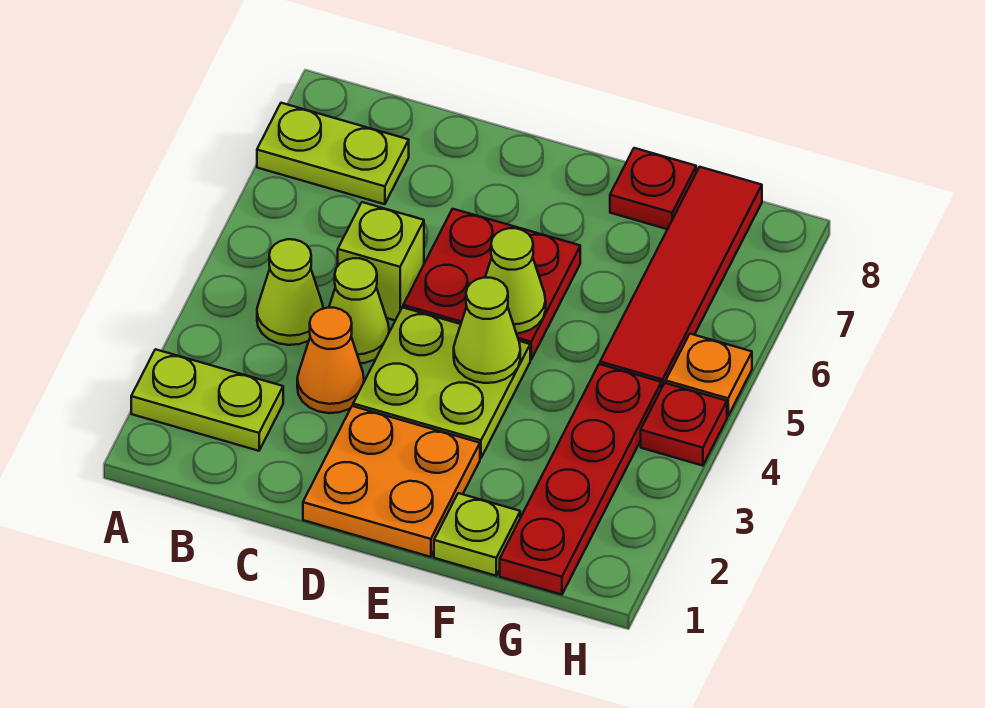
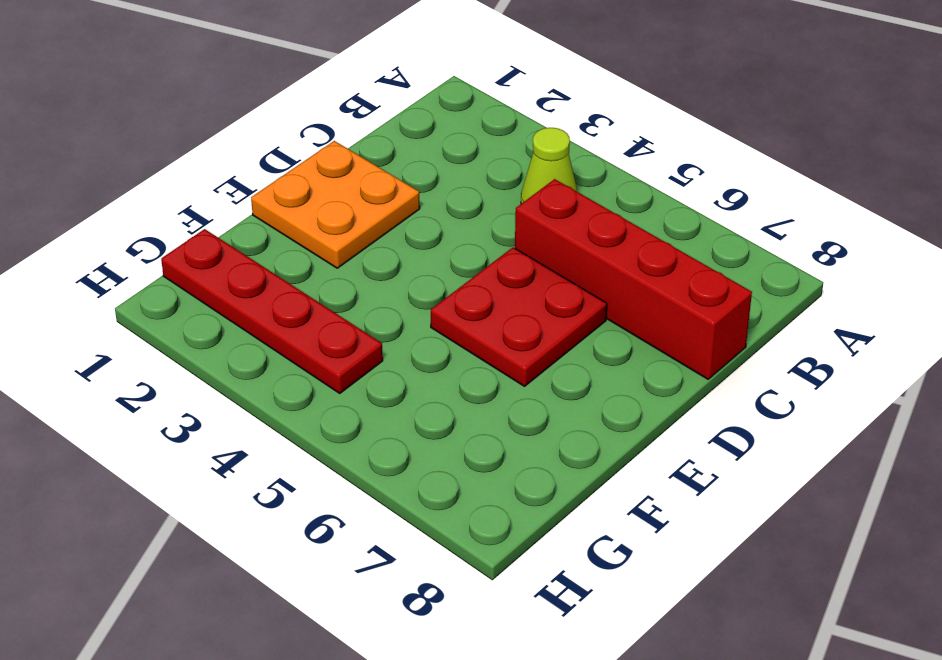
red brick C5:C8 level 1 -> lime brick C5 level 1
none -> lime plate A2:B2 level 1
none -> lime plate A7:B7 level 1
none -> orange cone C3 level 1

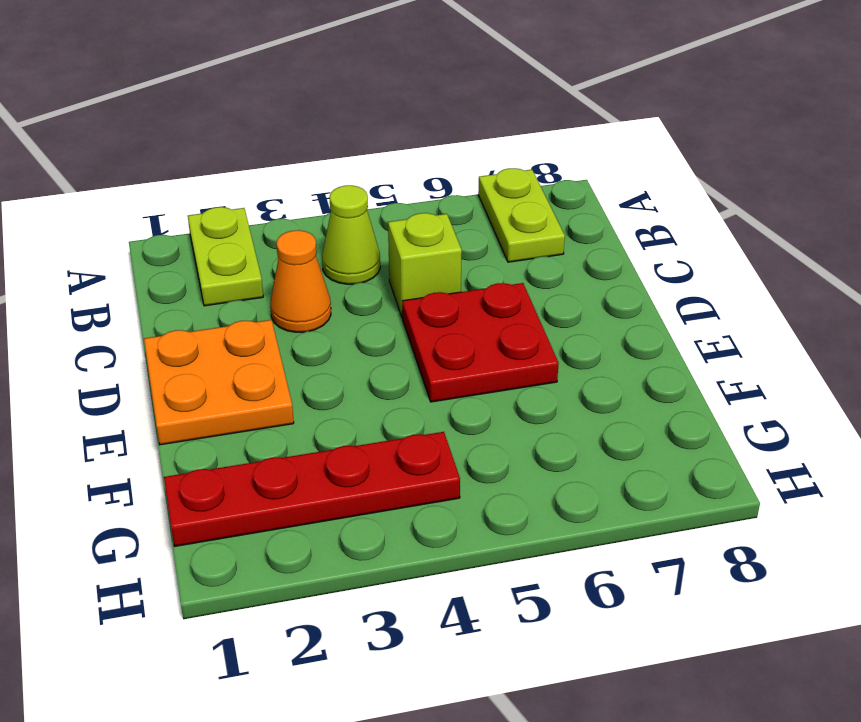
none -> lime cone C4 level 1
none -> lime plate D3:E4 level 1
none -> lime plate F1 level 1

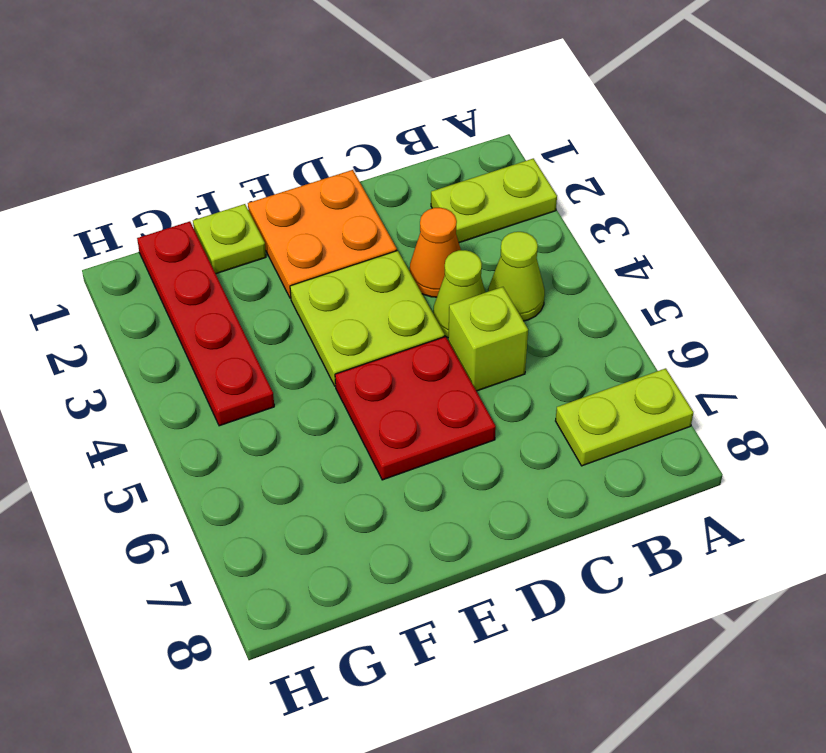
none -> red plate F8 level 1
none -> red tile G5:G8 level 1
none -> red plate H4 level 1

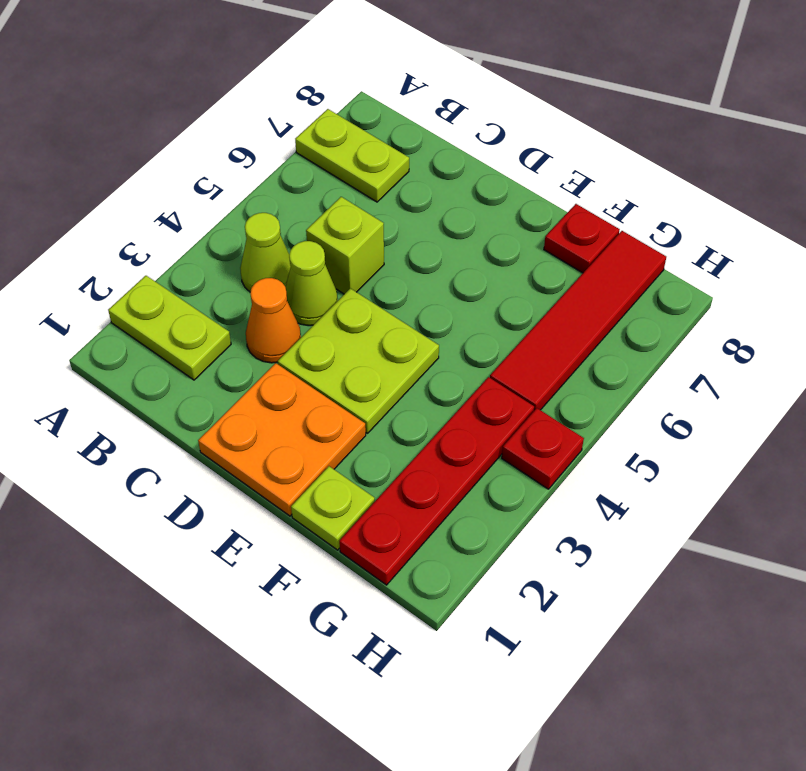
none -> red plate D5:E6 level 1
none -> orange plate H5 level 1
none -> lime cone E4 level 2

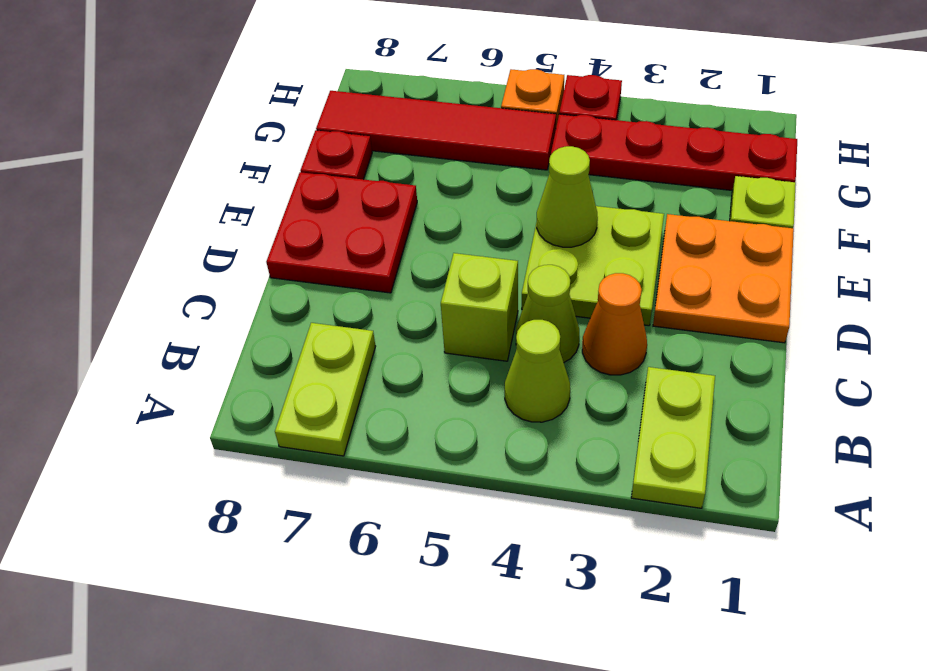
red plate D7:E8 level 1 -> red plate D5:E6 level 1
none -> lime cone E5 level 2

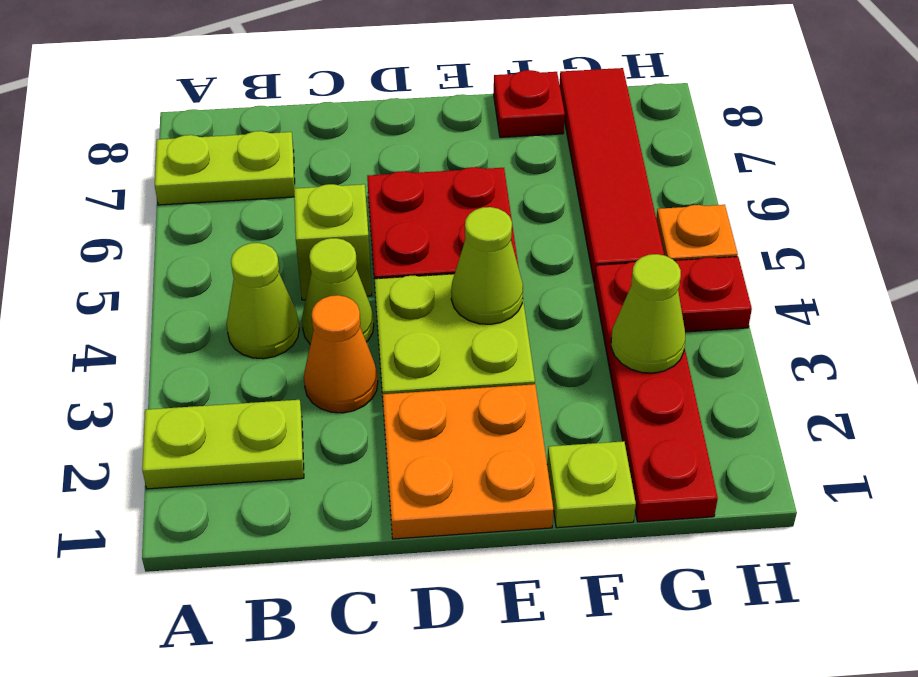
lime cone G3 level 2 -> lime cone E5 level 2

